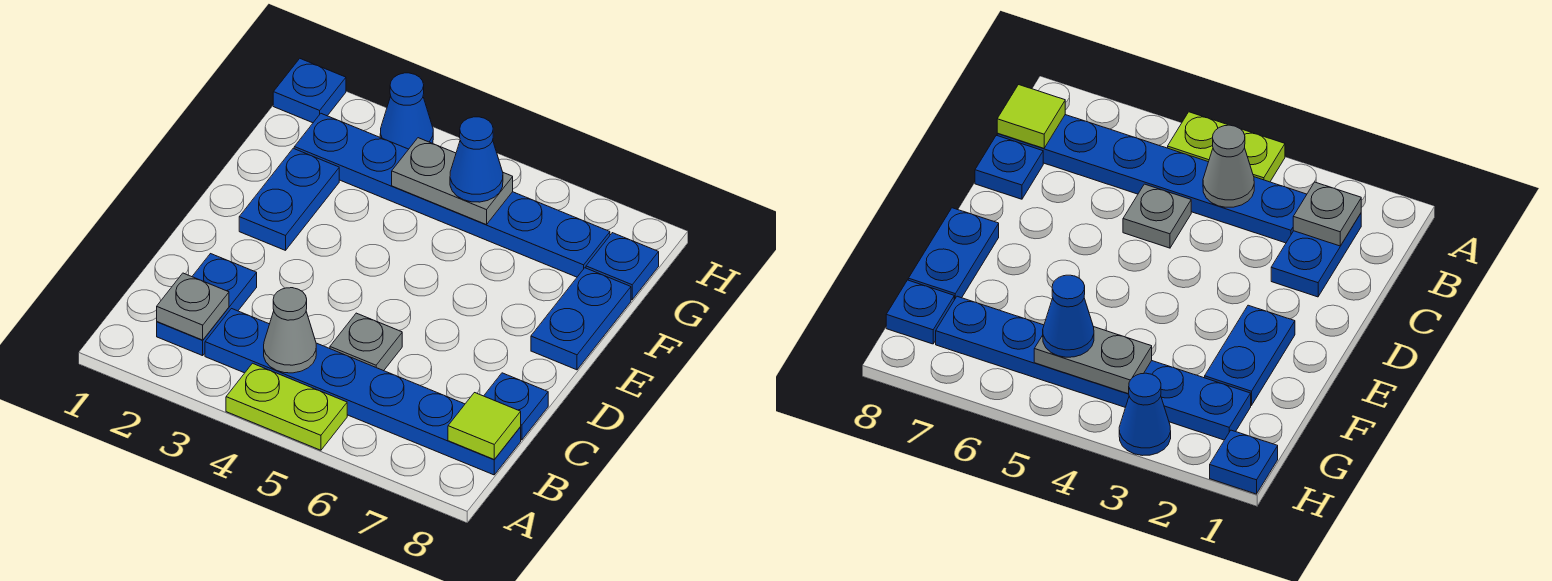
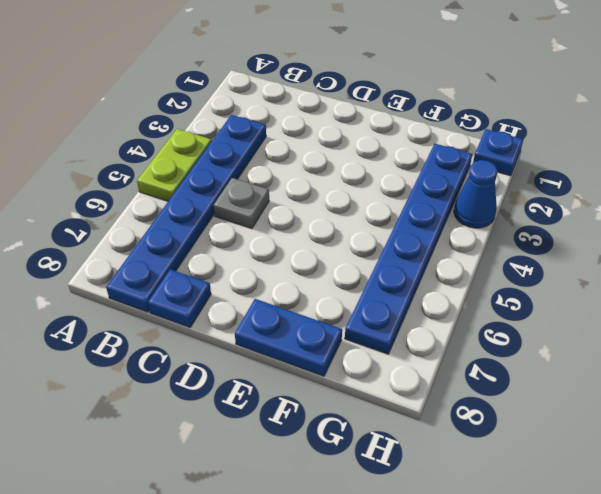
none -> blue plate B2:C2 level 1
none -> blue plate E2:F2 level 1
none -> blue plate G8 level 1

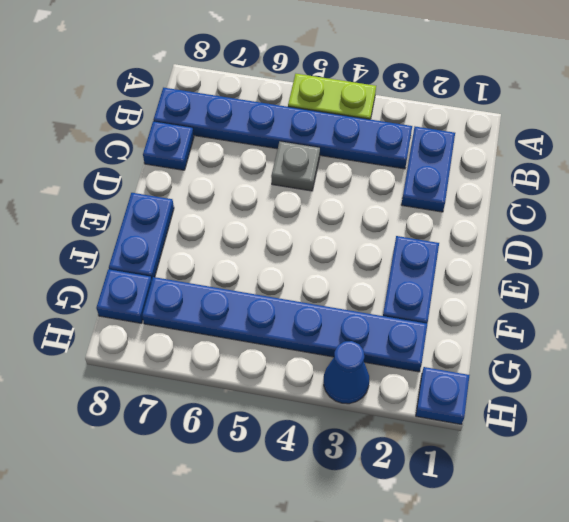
none -> grey plate B2 level 2
none -> grey cone B4 level 2
none -> lime tile B8 level 2

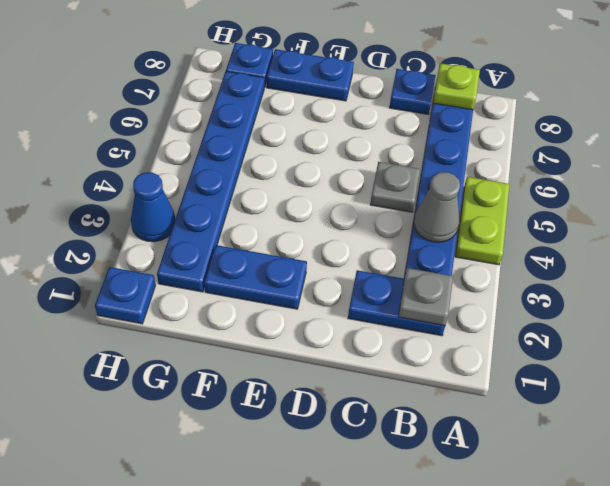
lime plate B8 level 2 -> lime tile B8 level 2
none -> grey plate G4:G5 level 2
none -> blue cone G5 level 3

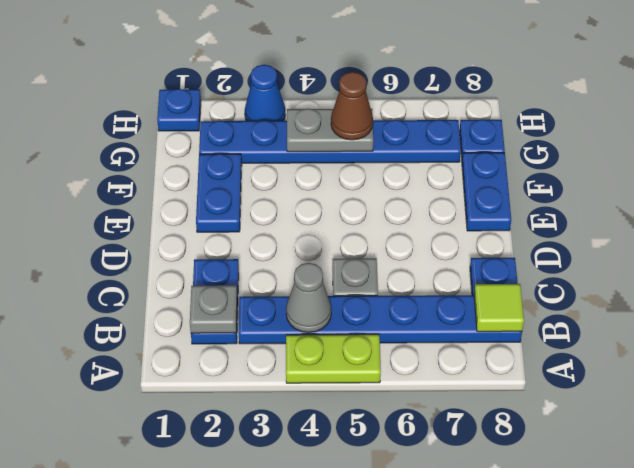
brown cone G5 level 3 -> blue cone G5 level 3

